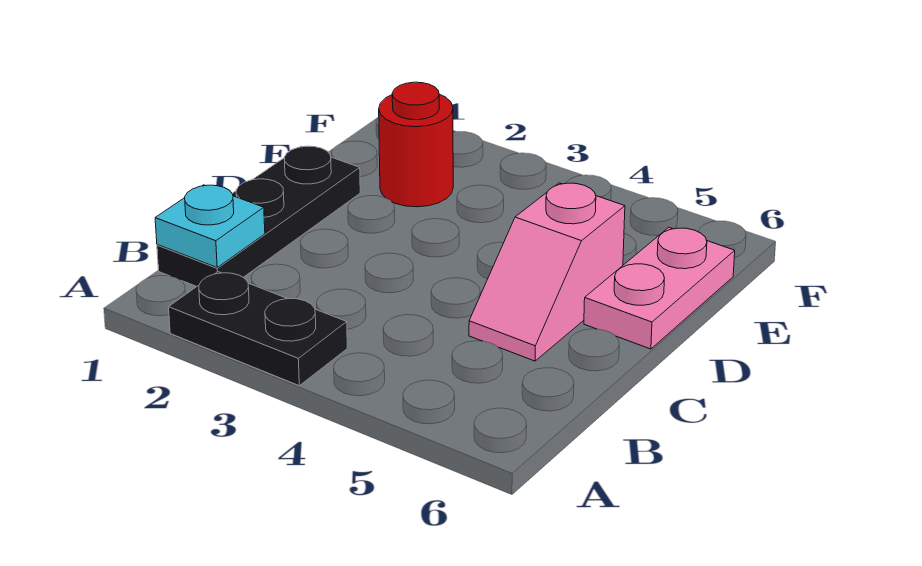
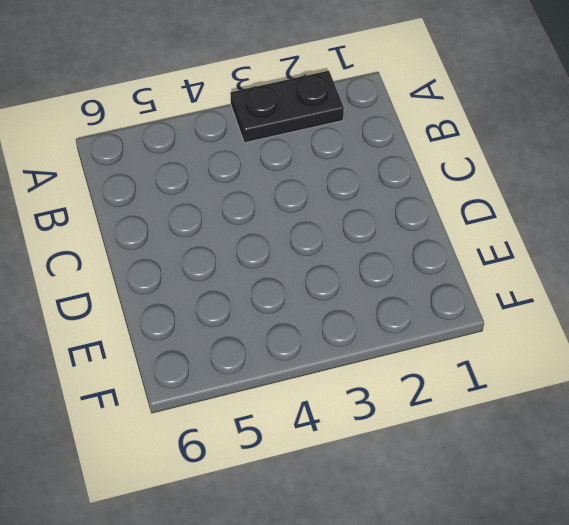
none -> black plate B1:D1 level 1
none -> pink slope C5:D5 level 1 top D

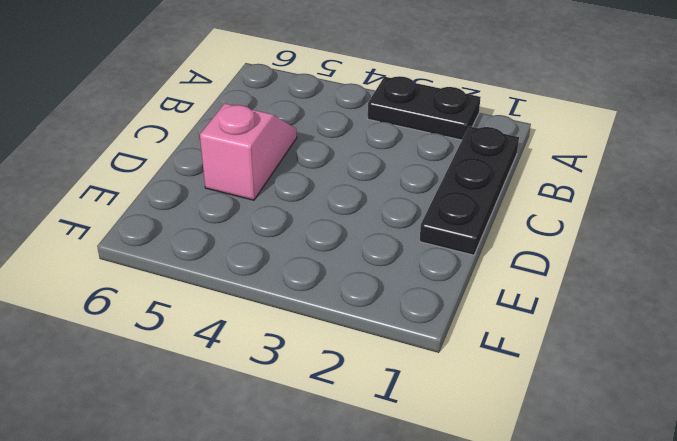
none -> pink plate D6:E6 level 1
none -> red round brick E2 level 1

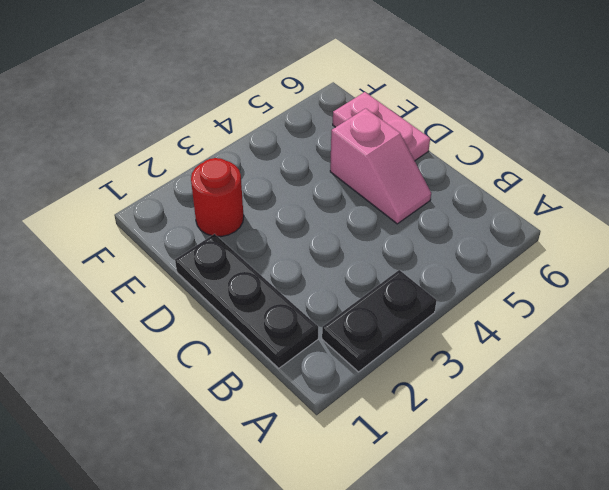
none -> cyan plate B1 level 2

